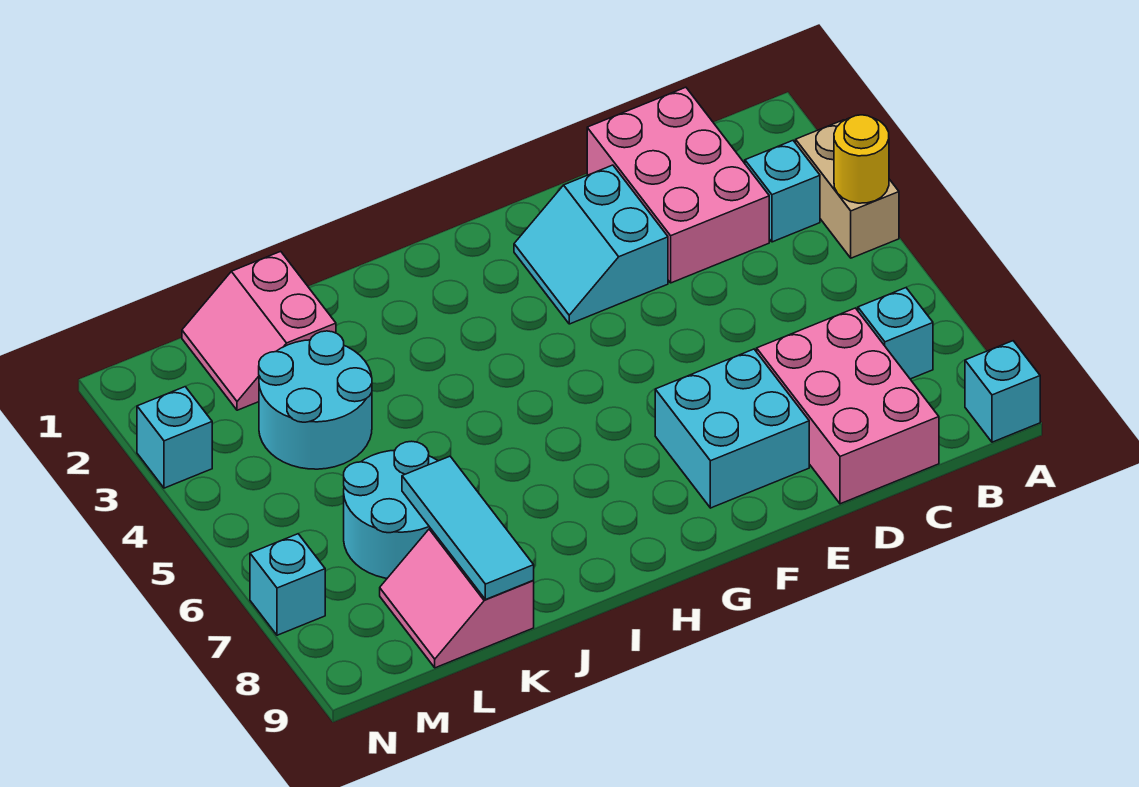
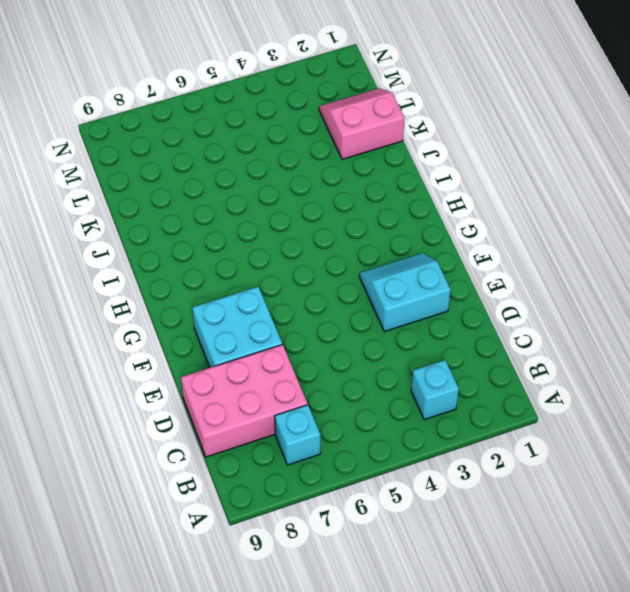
none -> tan brick A3:A4 level 1
none -> cyan brick A9 level 1
none -> pink brick C1:D3 level 1

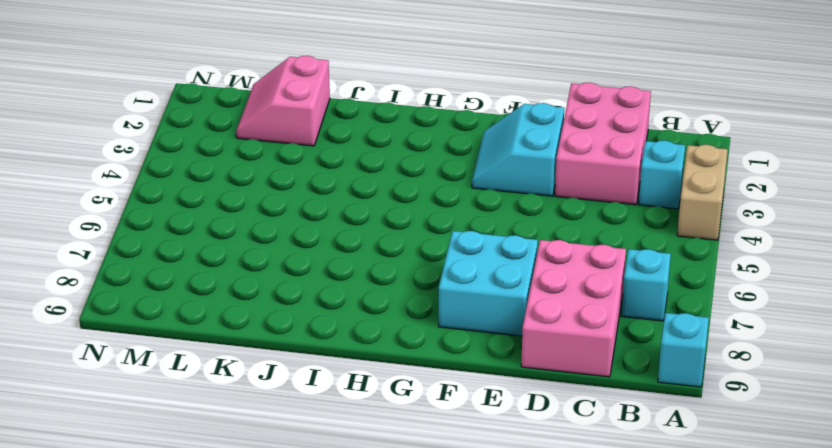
none -> cyan round brick K3:L4 level 1
none -> cyan round brick K6:L7 level 1
none -> pink slope K8:L9 level 1 top K

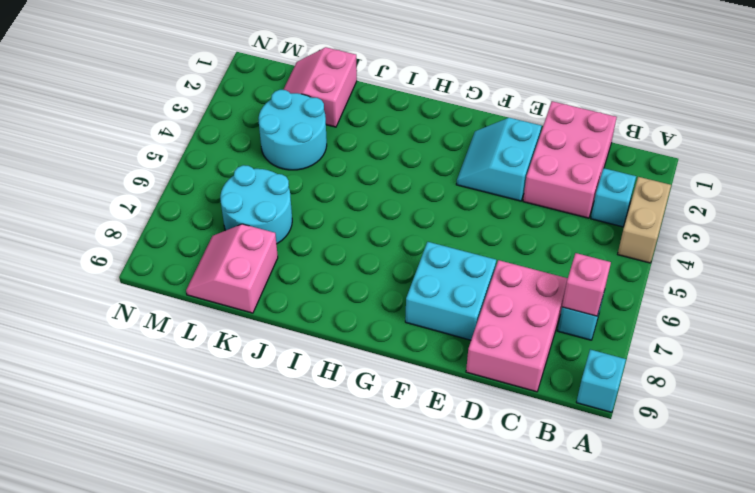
pink brick B7 level 2 -> none
none -> cyan brick N3 level 1
none -> cyan brick N7 level 1
none -> yellow round brick A4 level 2

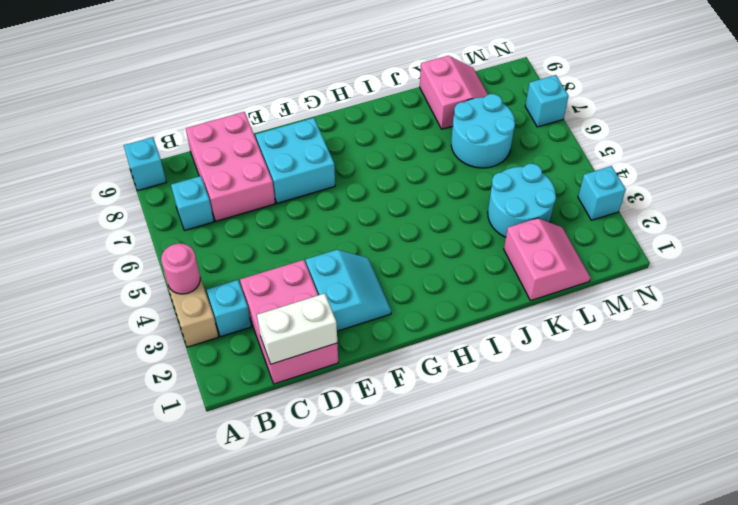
pink round brick A4 level 2 -> yellow round brick A4 level 2
white brick C1:D1 level 2 -> none
none -> cyan tile K7:K9 level 2

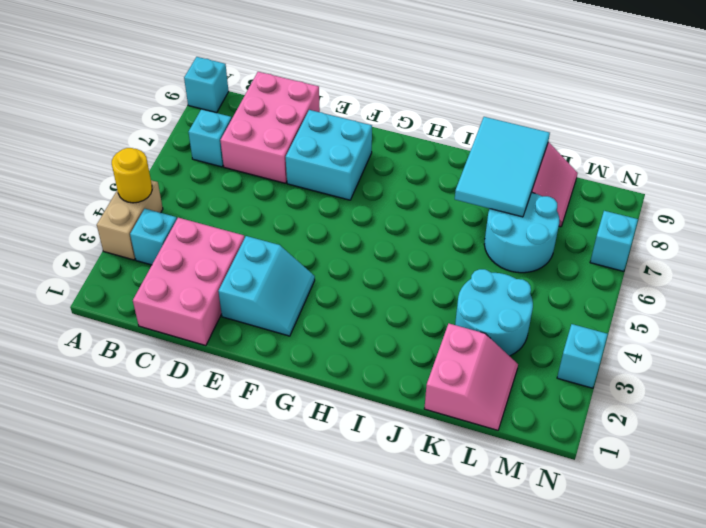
cyan tile J7:K9 level 2 -> cyan tile K7:K9 level 2

